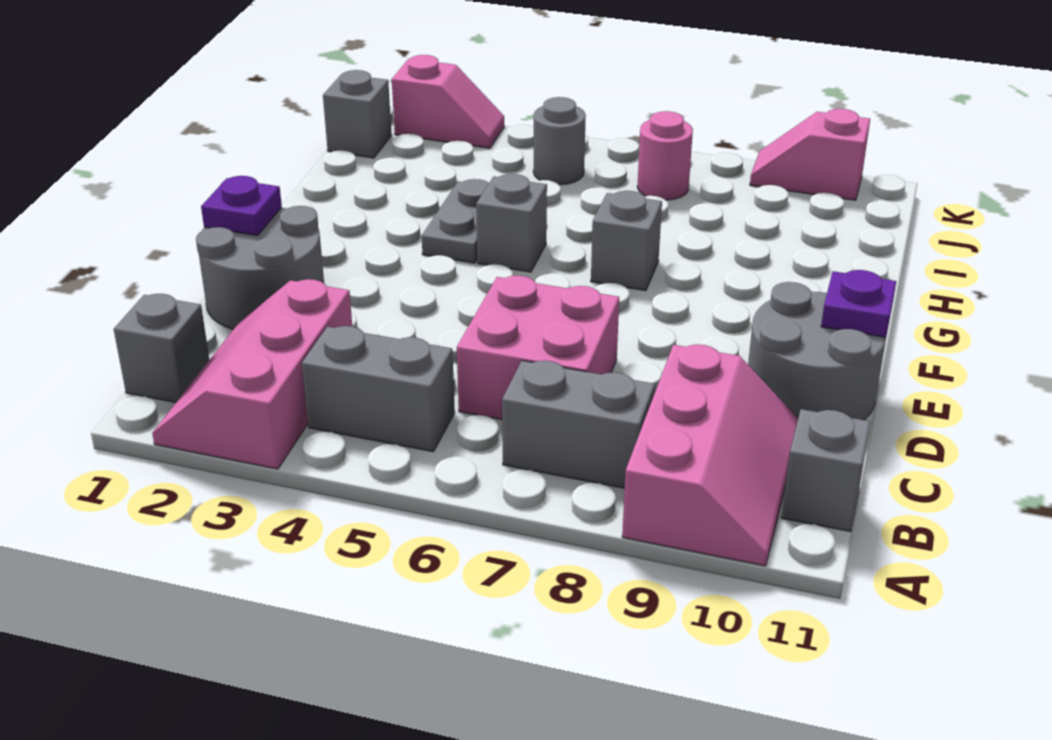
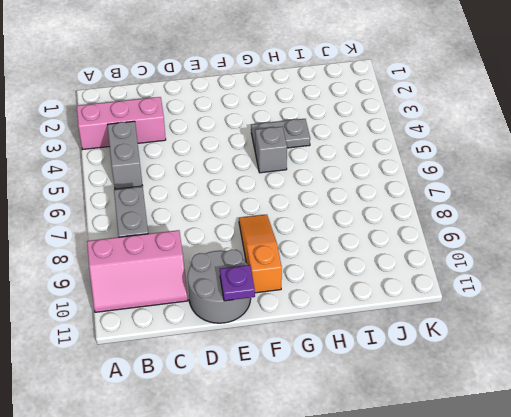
orange slope F8:F10 level 1 top 10 -> none
none -> grey brick B1 level 1
none -> grey brick B11 level 1
none -> pink brick C6:D7 level 1

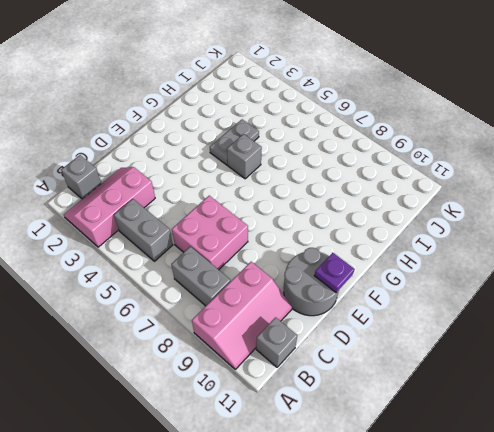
none -> grey round brick D1:E2 level 1
none -> grey brick G7 level 1
none -> grey brick J1 level 1

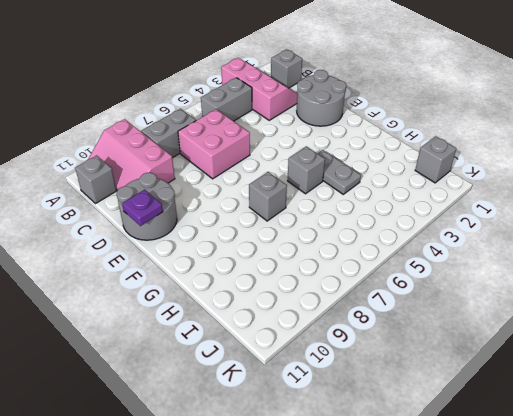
none -> grey round brick J5 level 1
none -> pink round brick J7 level 1
none -> pink slope K2:K3 level 1 top 2

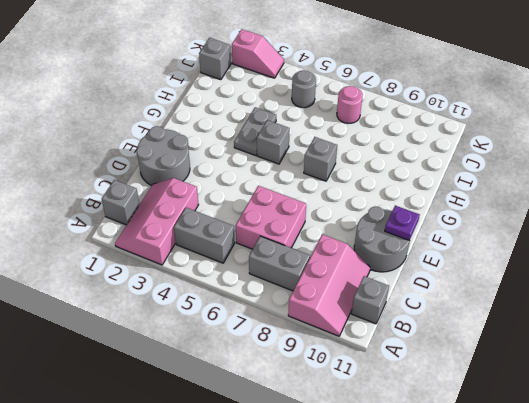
none -> pink slope K9:K10 level 1 top 10
none -> purple plate E1 level 2

